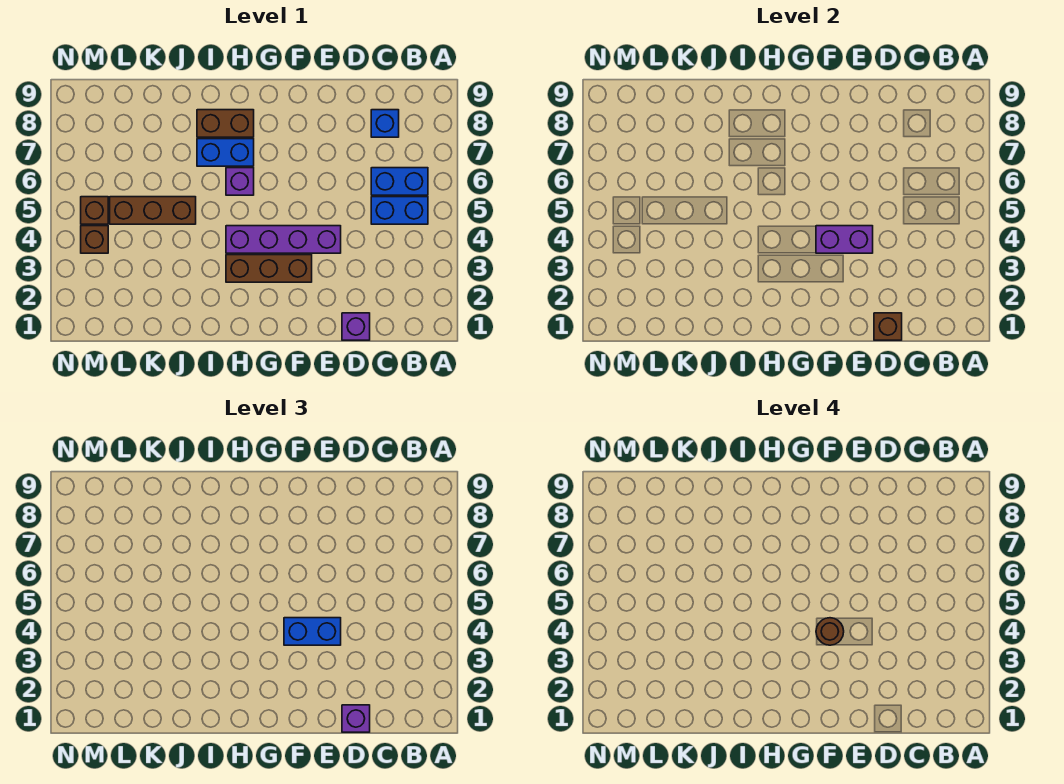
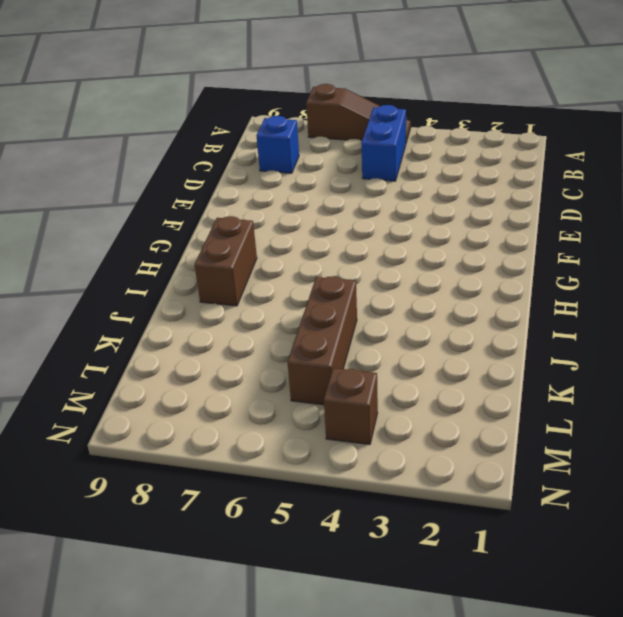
brown slope A5:A7 level 1 top 7 -> none
none -> blue brick B6:C6 level 1
none -> purple brick D1 level 1
none -> purple brick E4:H4 level 1

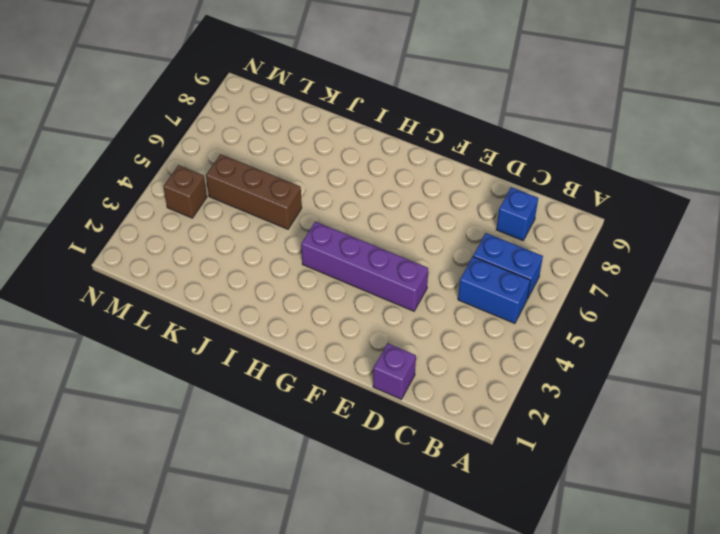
none -> brown brick F3:H3 level 1
none -> purple brick H6 level 1
none -> blue brick H7:I7 level 1

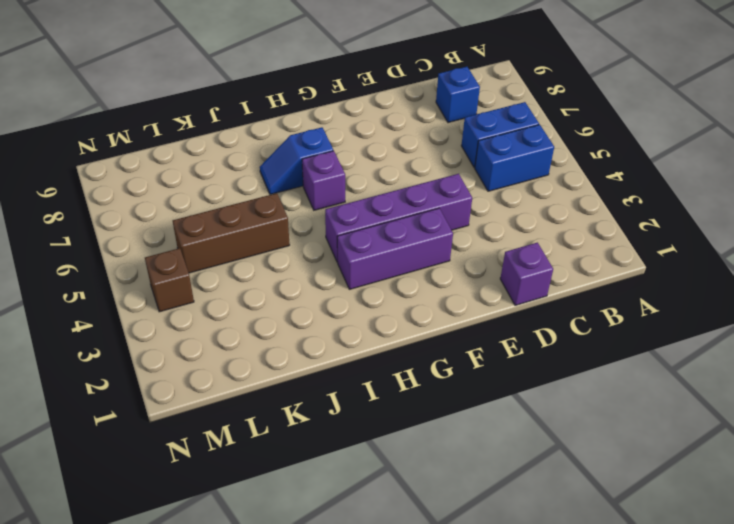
purple brick F3:H3 level 1 -> brown brick F3:H3 level 1
blue slope H7:I7 level 1 top H -> blue brick H7:I7 level 1
none -> brown brick H8:I8 level 1
none -> brown brick M5 level 1
none -> brown brick D1 level 2

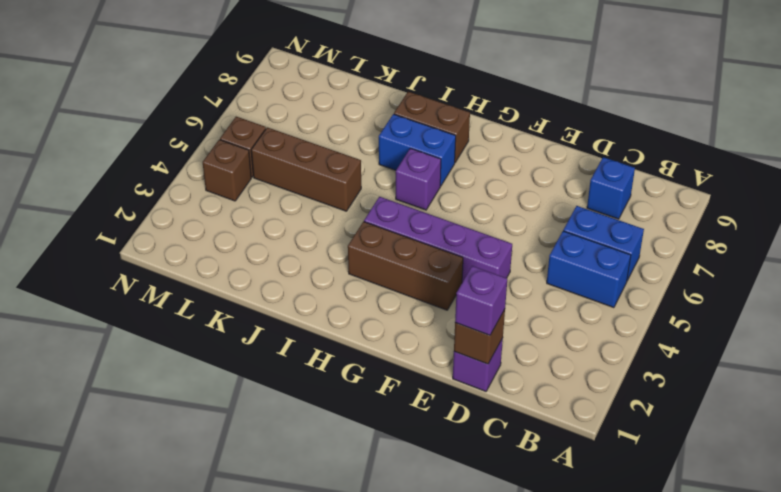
none -> purple brick E4:F4 level 2
none -> blue brick E4:F4 level 3
none -> brown round brick F4 level 4

